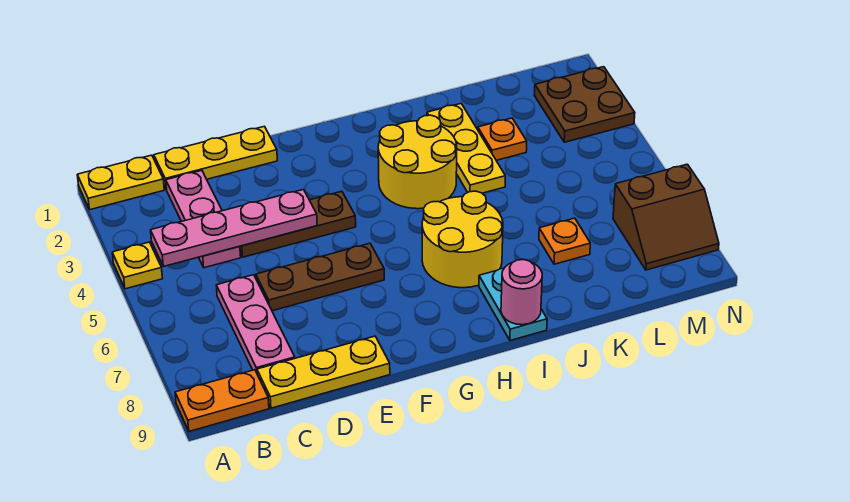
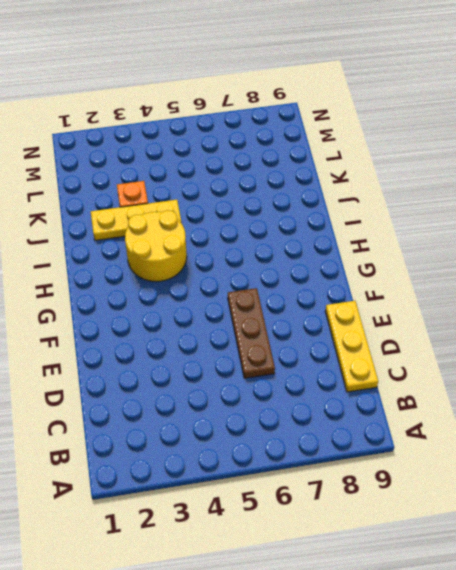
none -> yellow plate A1:B1 level 1
none -> yellow plate A4 level 1
none -> orange plate A9:B9 level 1

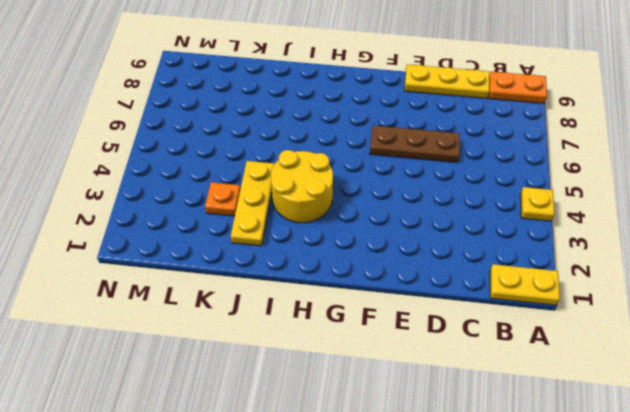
none -> yellow plate C1:E1 level 1
none -> pink plate C2:C4 level 1
none -> pink plate C6:C8 level 1

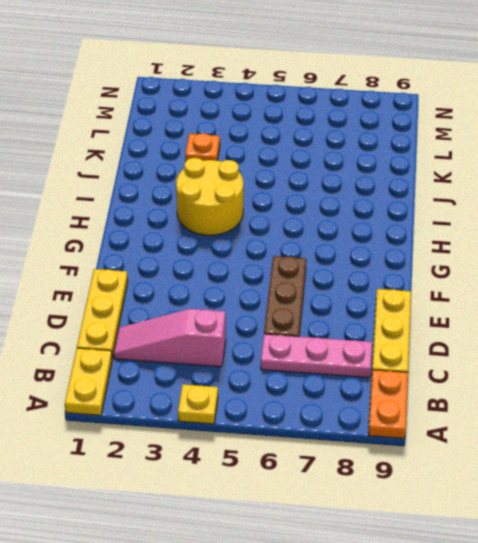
pink slope C2:C4 level 1 top 4 -> pink plate C2:C4 level 1
none -> brown plate D4:F4 level 1
none -> yellow round brick H6:I7 level 1
none -> cyan plate I8:I9 level 1

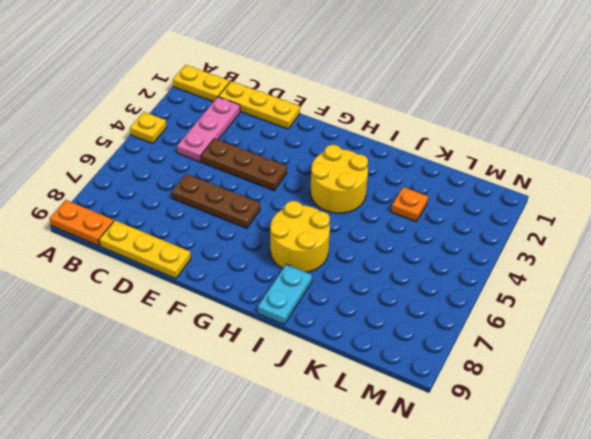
none -> pink plate C6:C8 level 1
none -> yellow plate J2:J4 level 1
none -> orange plate K7 level 1

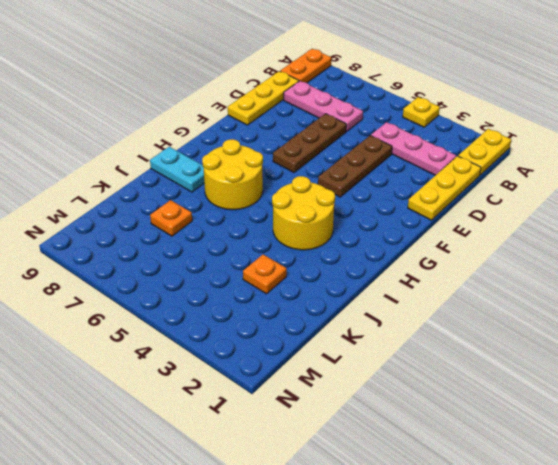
none -> yellow plate J2:J4 level 1
none -> brown plate M2:N3 level 1
none -> brown slope M7:N8 level 1 top 7

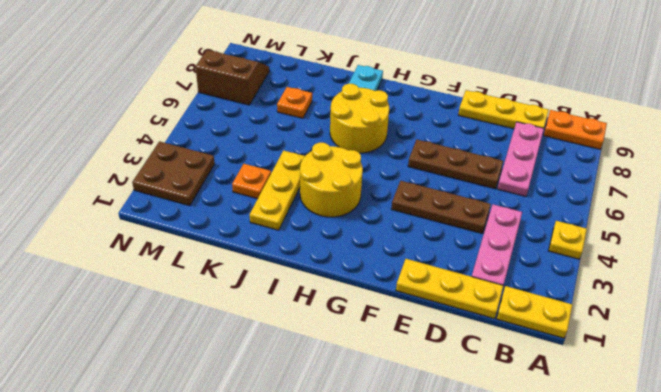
none -> pink plate B4:E4 level 2
none -> pink round brick I9 level 2

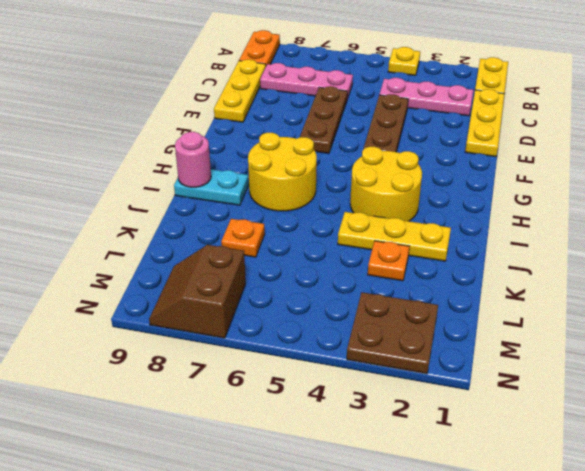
none -> pink plate B4:E4 level 2

